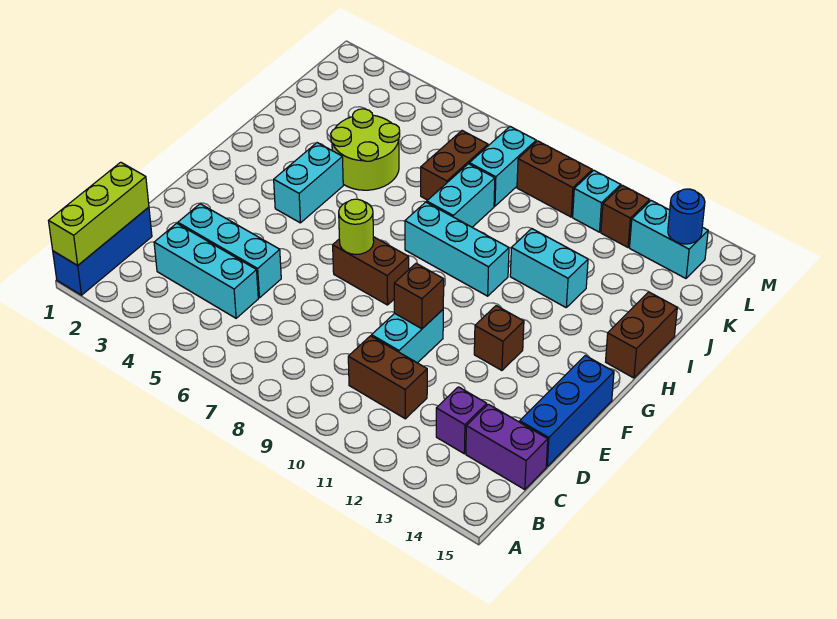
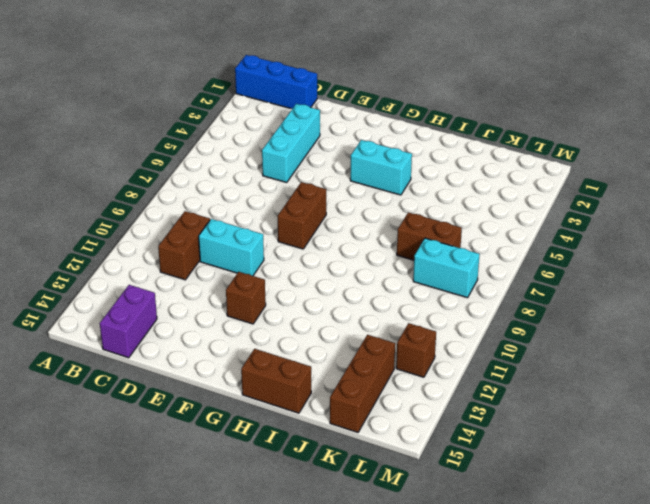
brown brick K13:K15 level 1 -> none
none -> cyan brick C3:C5 level 1
none -> purple brick C13 level 1
none -> blue brick D15:F15 level 1

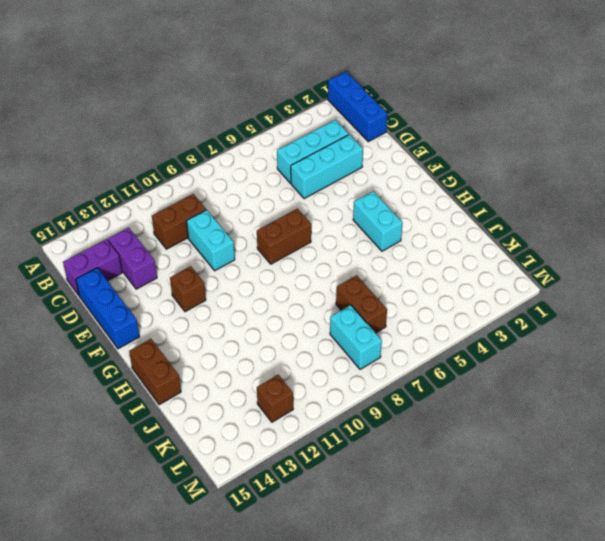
purple brick C13:D13 level 1 -> purple brick C13 level 1
none -> cyan brick H8:H10 level 1
none -> lime round brick I4:J5 level 1
none -> cyan brick I8:J8 level 1

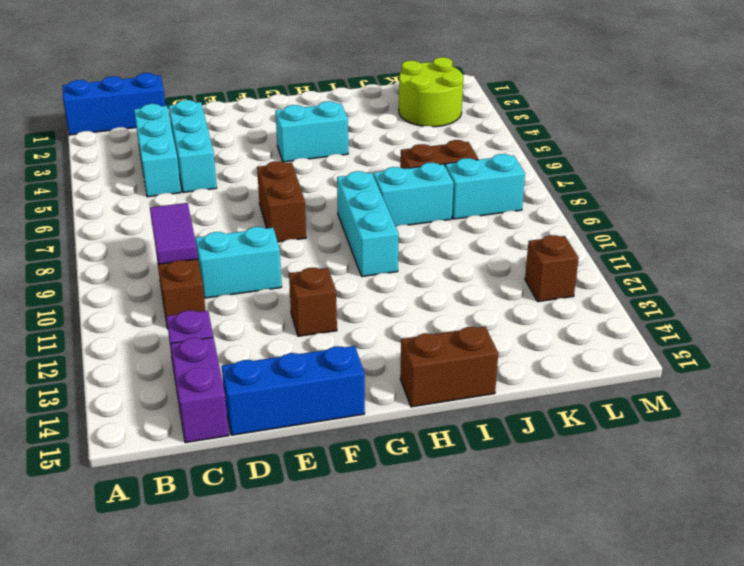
purple tile C9:C10 level 2 -> none
lime round brick K2:L3 level 1 -> lime round brick I4:J5 level 1
none -> cyan brick I11:I12 level 1
none -> brown brick L9:L10 level 1
none -> cyan brick L11 level 1

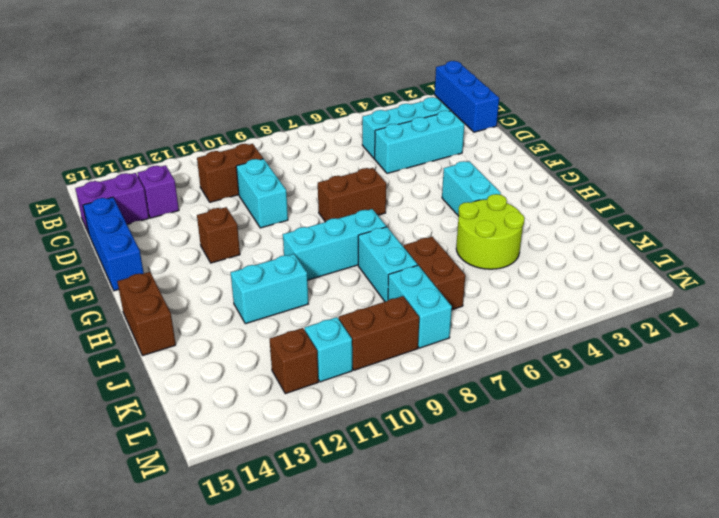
none -> cyan brick L13:L14 level 1
none -> lime brick A1:C1 level 2
none -> brown brick E10 level 2

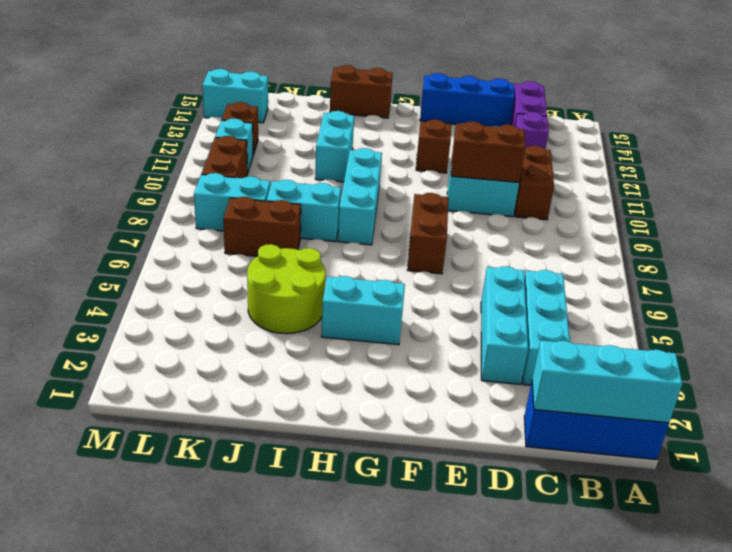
cyan brick A1:C1 level 2 -> lime brick A1:C1 level 2
brown brick D10:E10 level 2 -> brown brick E10 level 2
cyan brick L14:M14 level 1 -> cyan brick L13:L14 level 1
none -> lime round brick F7 level 2
none -> blue round brick L14 level 2

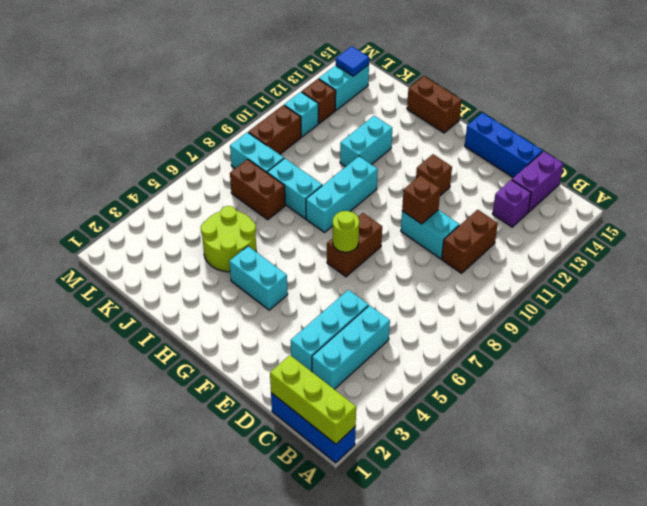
blue tile L14 level 2 -> blue round brick L14 level 2

